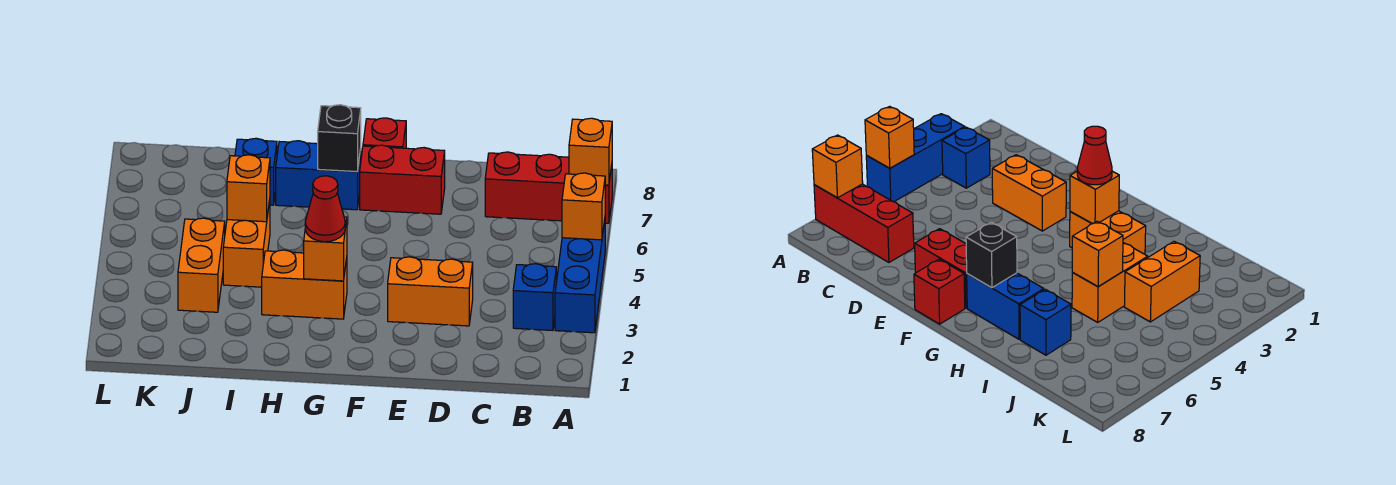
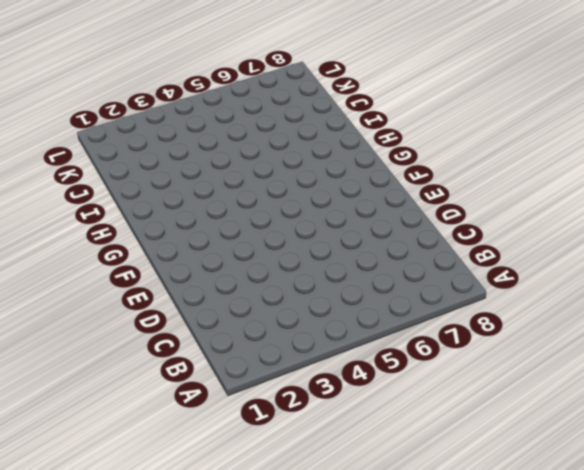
none -> blue brick A3:A5 level 1
none -> red brick A7:C7 level 1
none -> blue brick B3 level 1

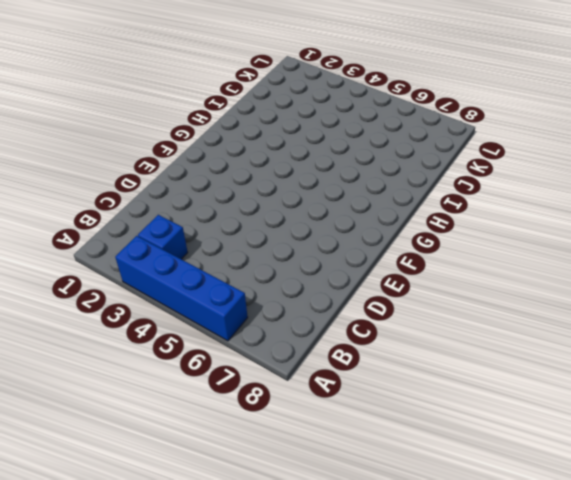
blue brick A3:A6 level 1 -> blue brick A3:A5 level 1
none -> red brick A7:C7 level 1
none -> orange brick D3:E3 level 1
none -> red brick E7:F7 level 1

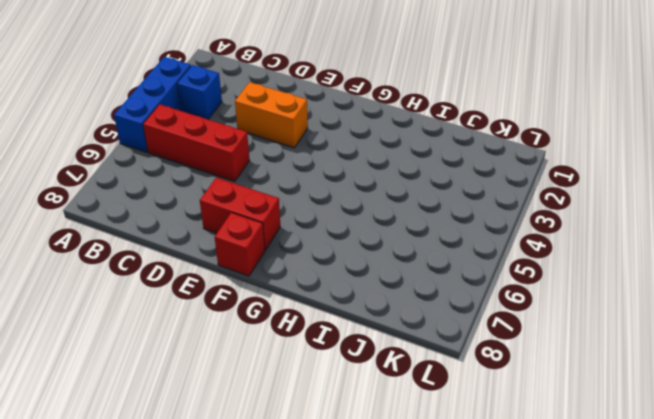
red brick B5:D5 level 1 -> red brick A7:C7 level 1
none -> orange brick G3:H3 level 1
none -> blue brick G7:H7 level 1
none -> orange brick I4:I5 level 1

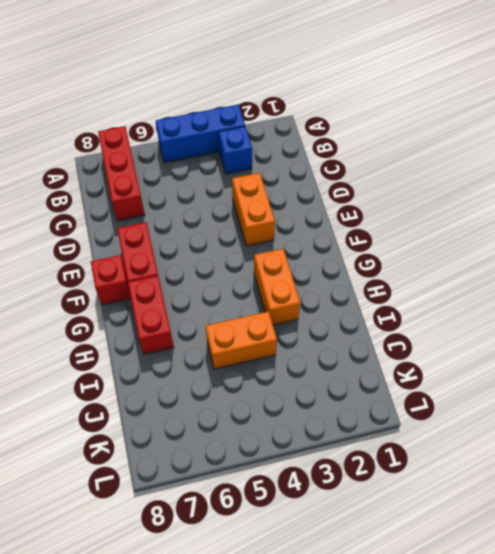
red brick G7:H7 level 1 -> blue brick G7:H7 level 1
none -> blue brick I7 level 1
none -> orange brick J3:J4 level 1
none -> orange brick A5 level 2

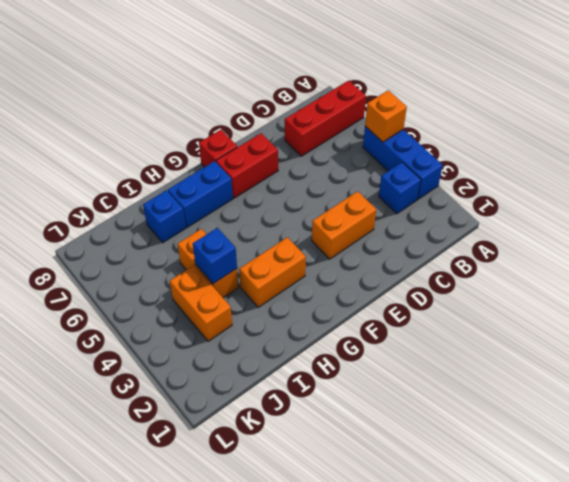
blue brick I4 level 2 -> none
none -> orange brick A7 level 2
none -> orange brick G3 level 2
none -> black brick G7 level 2

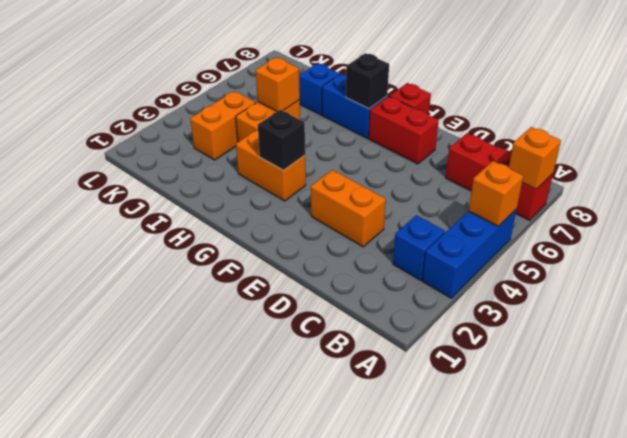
black brick G3 level 2 -> orange brick G3 level 2
none -> red cone G3 level 3

